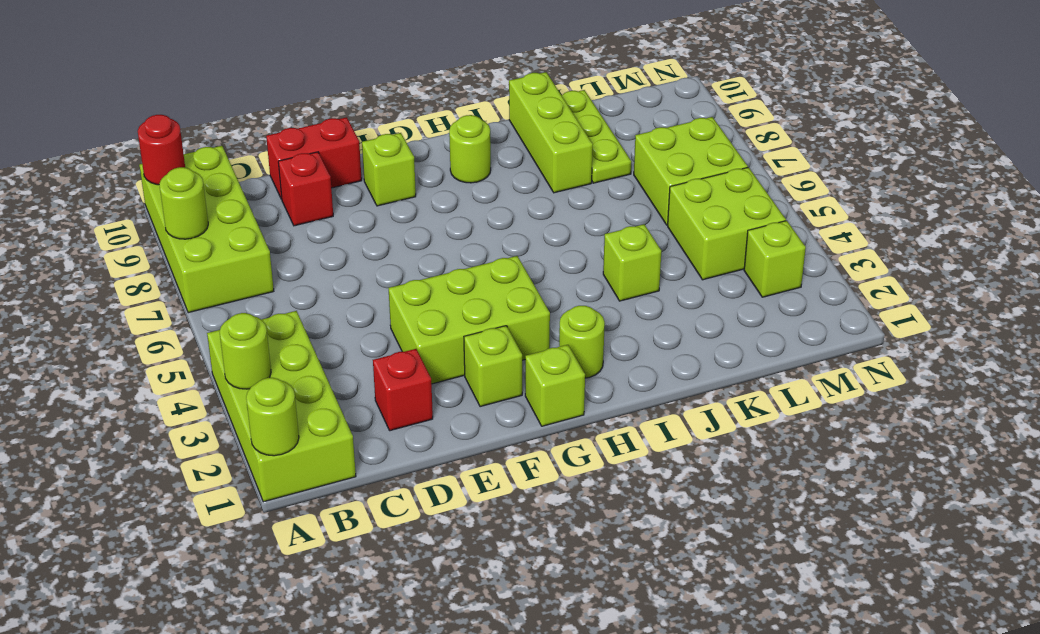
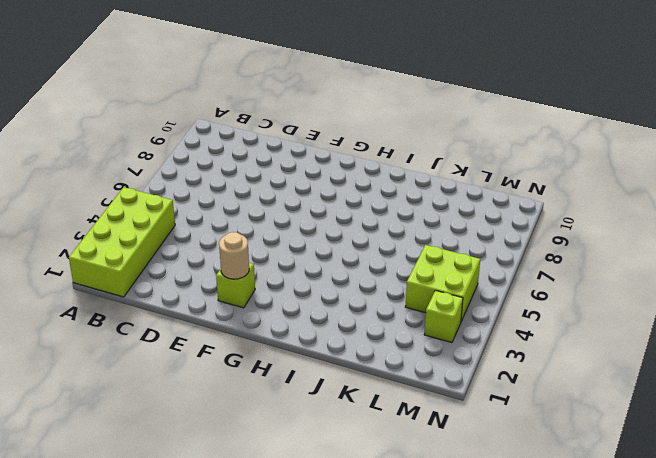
tan round brick F2 level 2 -> none
none -> lime brick A7:B10 level 1
none -> red brick D2 level 1
none -> red brick D9 level 1

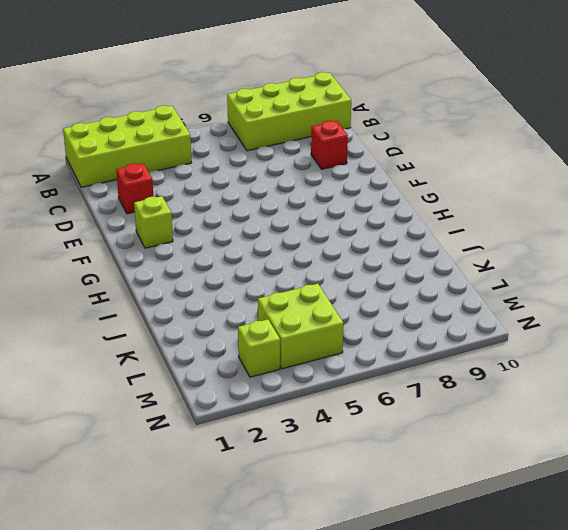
none -> red brick D10:E10 level 1
none -> lime brick E3:G4 level 1
none -> lime brick F9 level 1

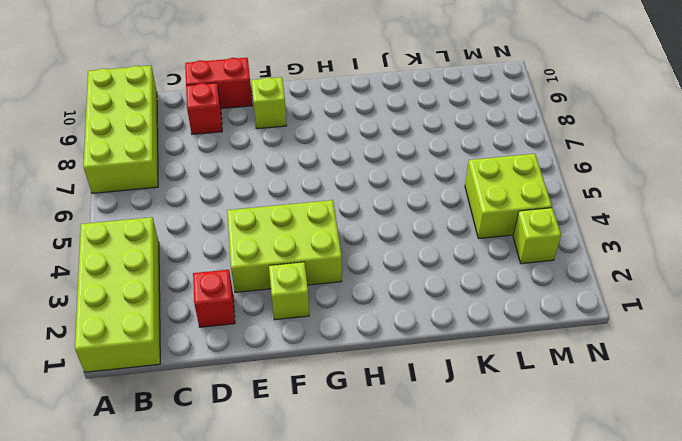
none -> lime brick G1 level 1
none -> lime round brick H2 level 1
none -> lime round brick H9 level 1

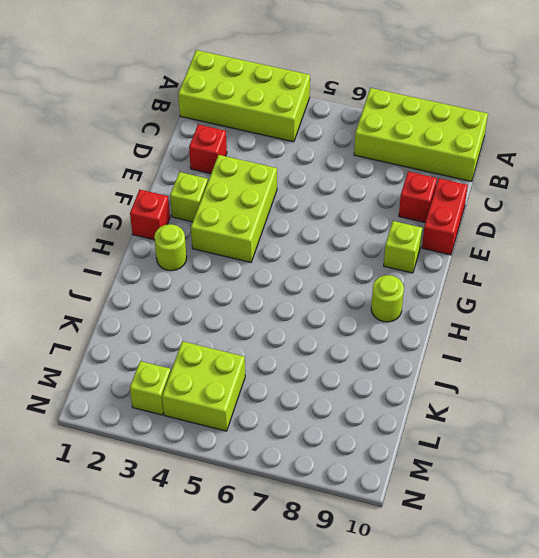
red brick G1 level 1 -> lime brick G1 level 1
none -> lime brick J4 level 1
none -> lime brick J8:J10 level 1
none -> lime plate K8:K10 level 1

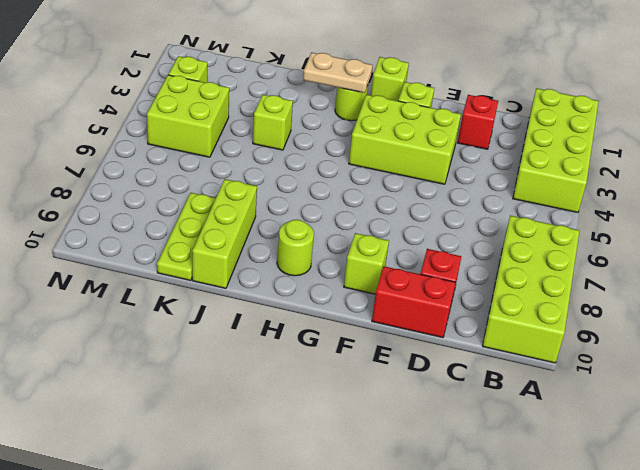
tan plate H2:I2 level 2 -> none
none -> lime brick L6:M7 level 1
none -> lime round brick A1 level 2
none -> lime round brick A3 level 2

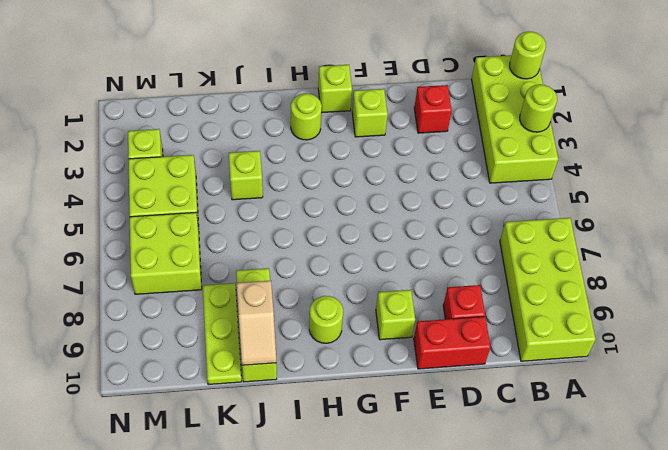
tan slope J9:J10 level 2 top 9 -> none
none -> lime brick E3:G4 level 1
none -> lime round brick A8 level 2
none -> red round brick A10 level 2

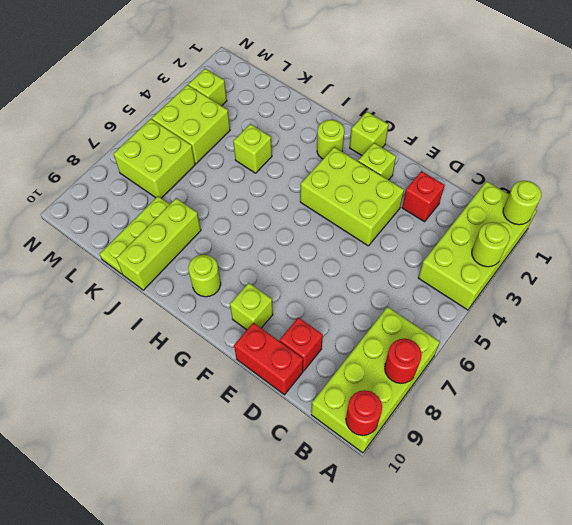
red round brick A8 level 2 -> lime round brick A8 level 2

